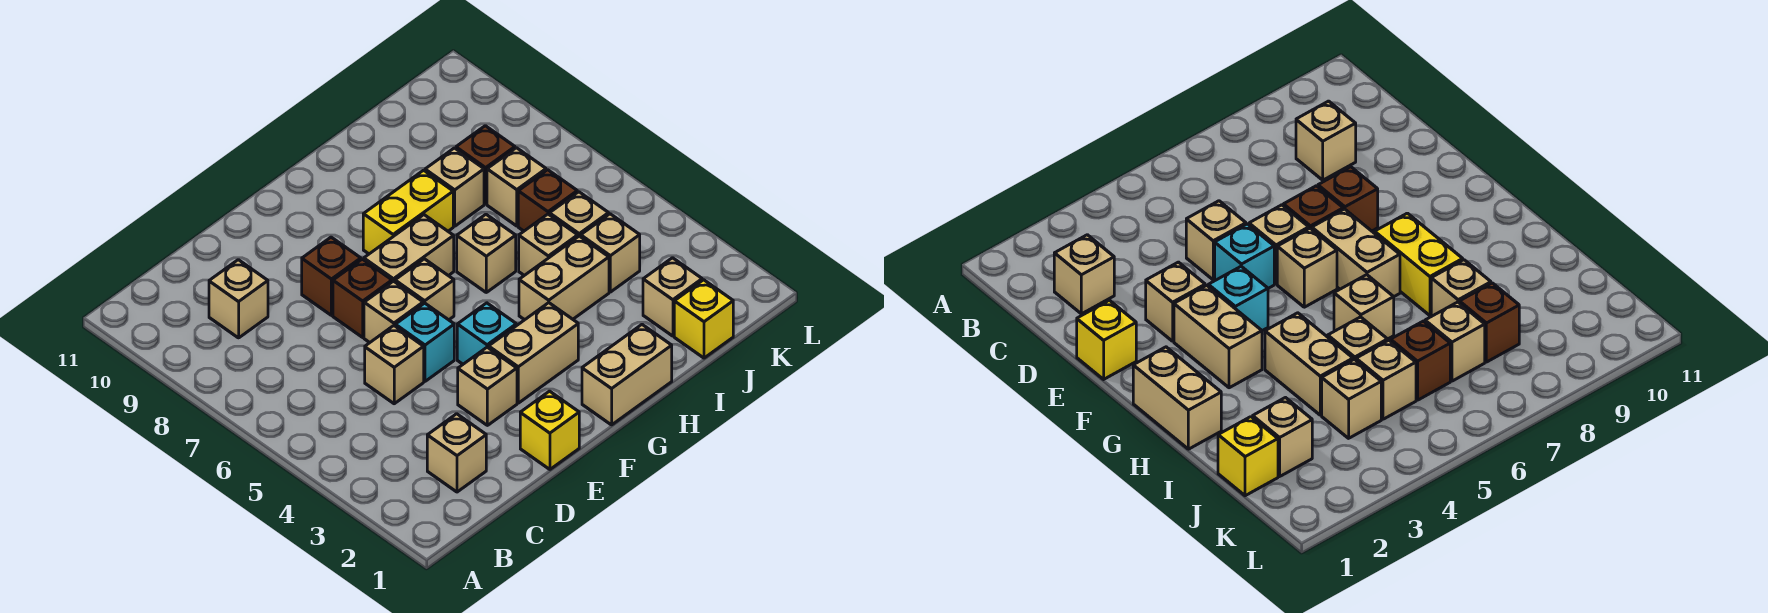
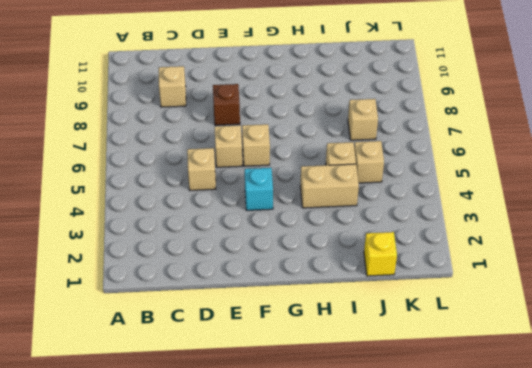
none -> tan brick C2 level 1
none -> yellow brick E1 level 1
none -> tan brick E3 level 1

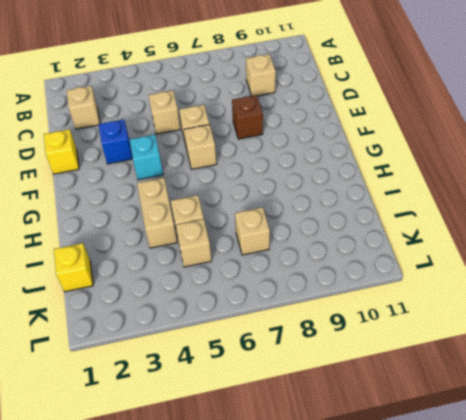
blue brick E3 level 1 -> tan brick E3 level 1
none -> cyan brick E5 level 1
none -> brown brick E7 level 1
none -> tan brick F3:G3 level 1

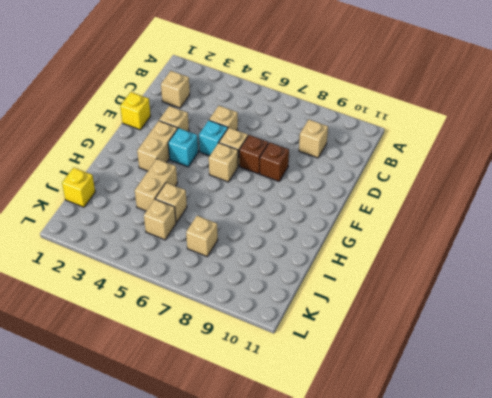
none -> tan brick F7:G7 level 1
none -> tan brick G1:H1 level 1
none -> yellow brick G8:H8 level 1

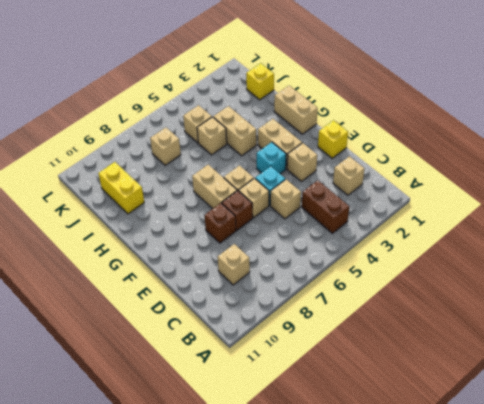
brown brick B4:C4 level 1 -> none
yellow brick I10:J10 level 1 -> yellow brick G8:H8 level 1
none -> tan brick H6 level 1
none -> tan brick I8 level 1
none -> tan brick J2 level 1

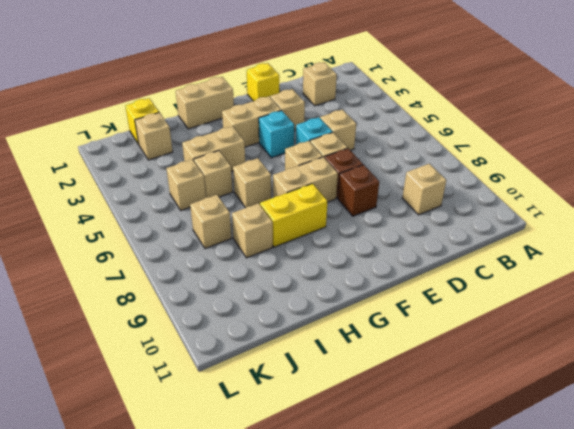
none -> tan brick J4 level 1
none -> brown brick J6 level 1
none -> brown brick J8 level 1

